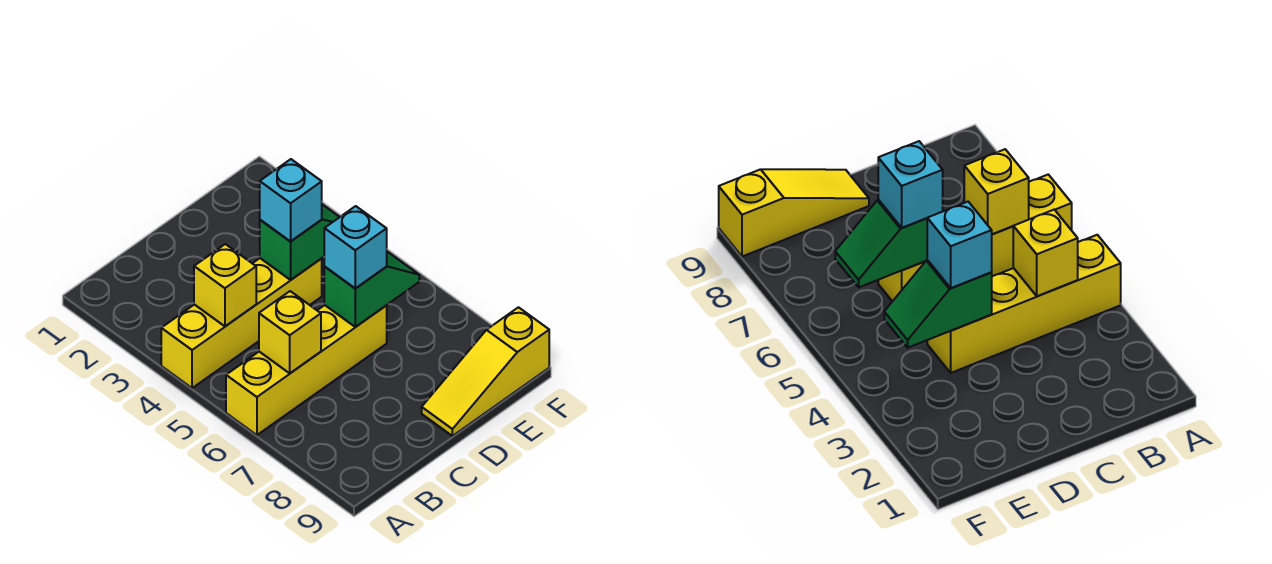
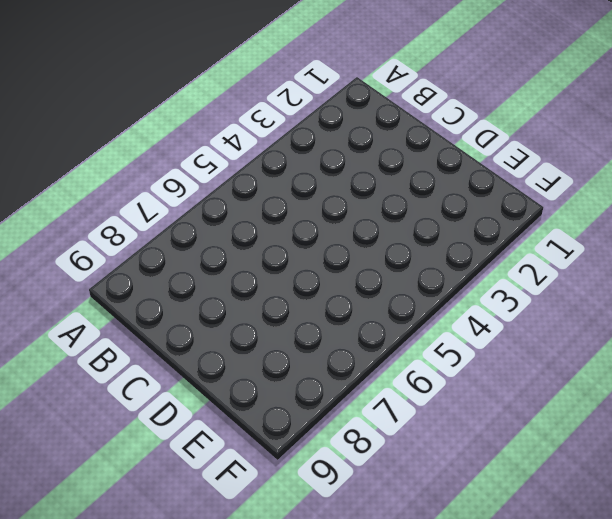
none -> yellow brick A4:D4 level 1
none -> yellow brick A6:D6 level 1

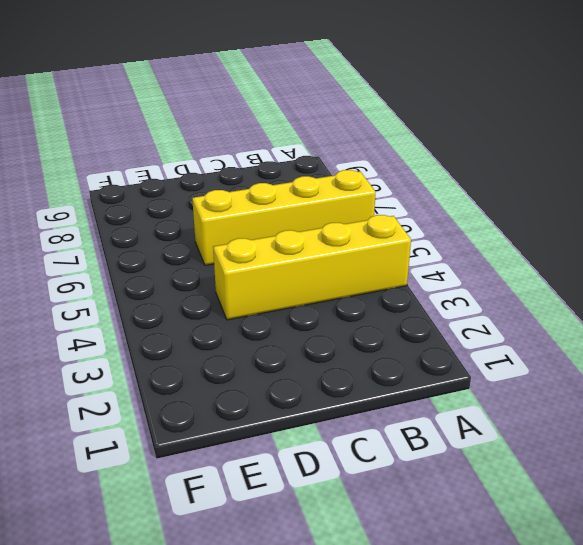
none -> yellow slope D9:F9 level 1 top F
none -> yellow brick B4 level 2

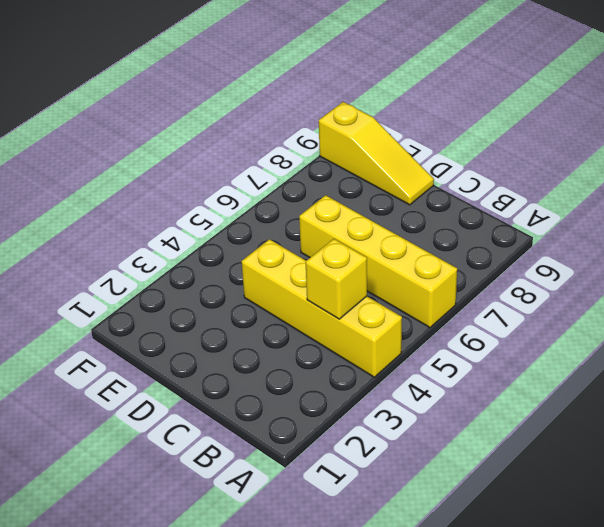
none -> yellow brick B6 level 2
none -> green slope D4:E4 level 2 top D

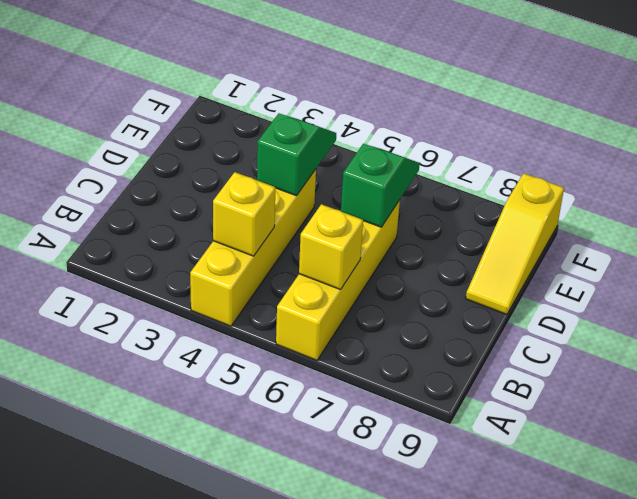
none -> cyan brick D4 level 3
none -> cyan brick D6 level 3

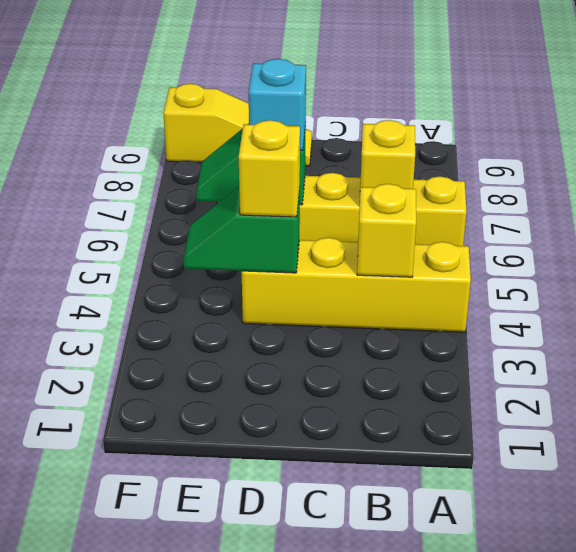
yellow brick D4 level 3 -> cyan brick D4 level 3

